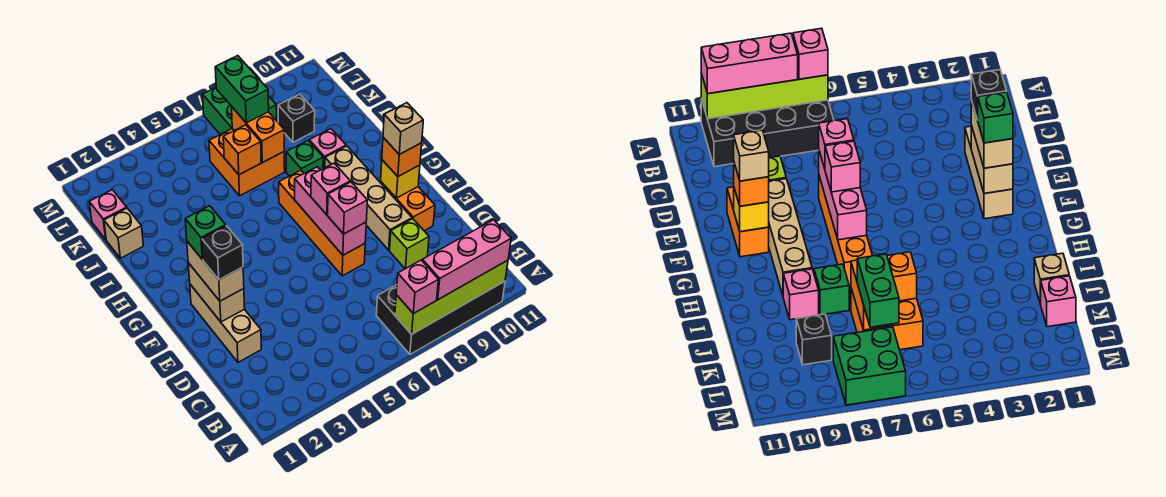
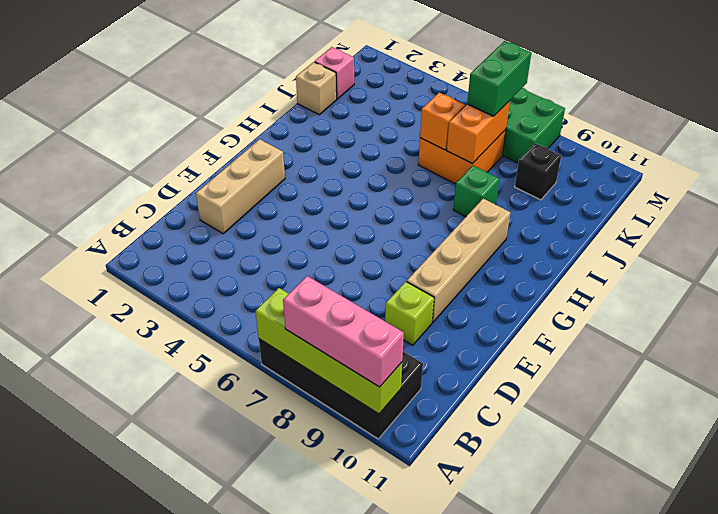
none -> orange brick E7:H7 level 1
none -> orange brick E10:F10 level 1
none -> pink brick I9 level 1

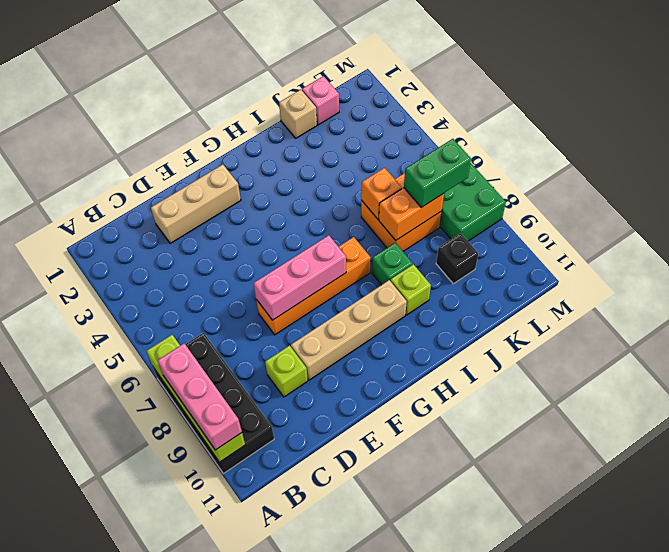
lime brick I9 level 1 -> pink brick I9 level 1
none -> orange brick E10:F10 level 1
none -> tan brick E2:F2 level 2
none -> yellow brick F10 level 2

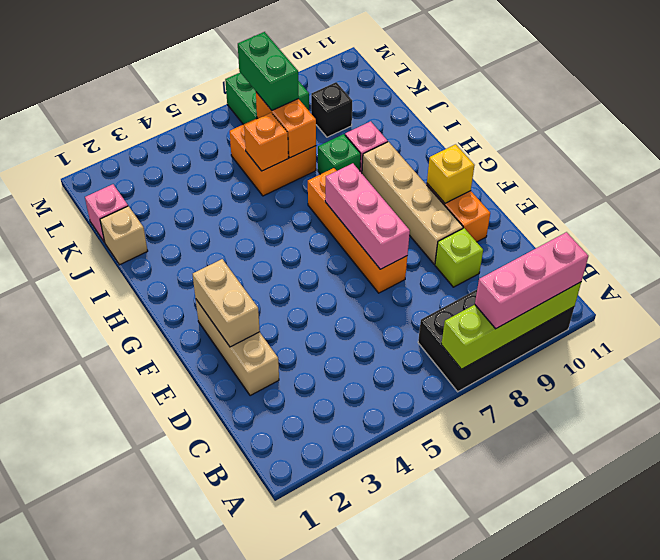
none -> pink brick A7 level 3
none -> tan brick E2:F2 level 3
none -> pink brick E7 level 3

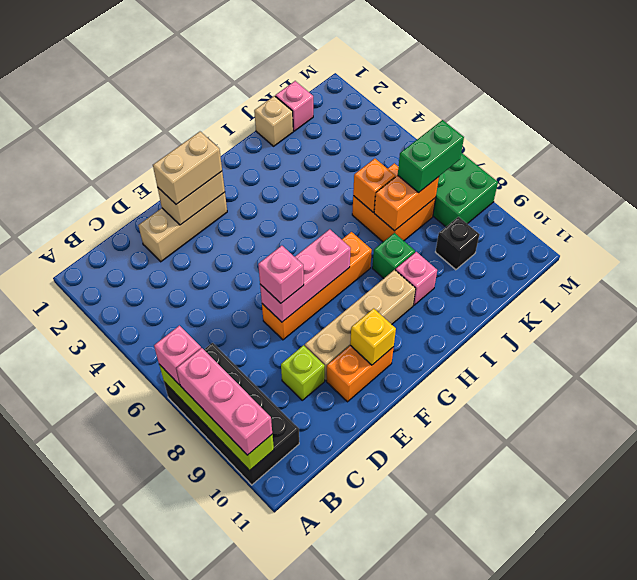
none -> pink brick F7 level 3
none -> orange brick F10 level 3
none -> black brick E2 level 4

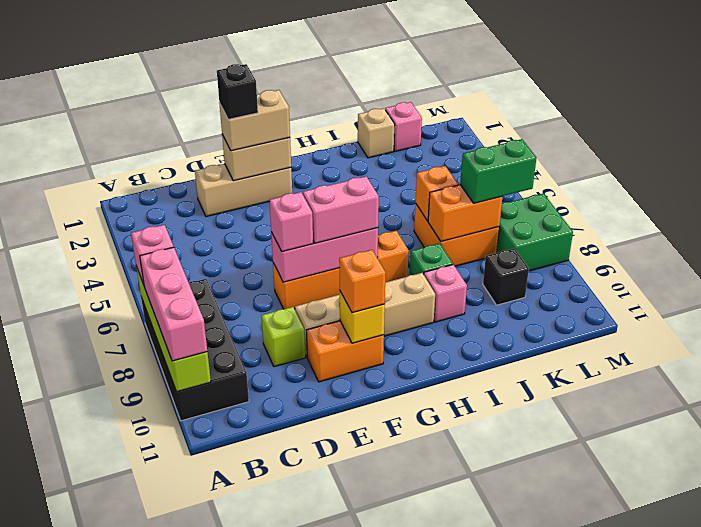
pink brick F7:G7 level 3 -> pink brick F7 level 3
none -> green brick F2 level 4
none -> tan brick F10 level 4

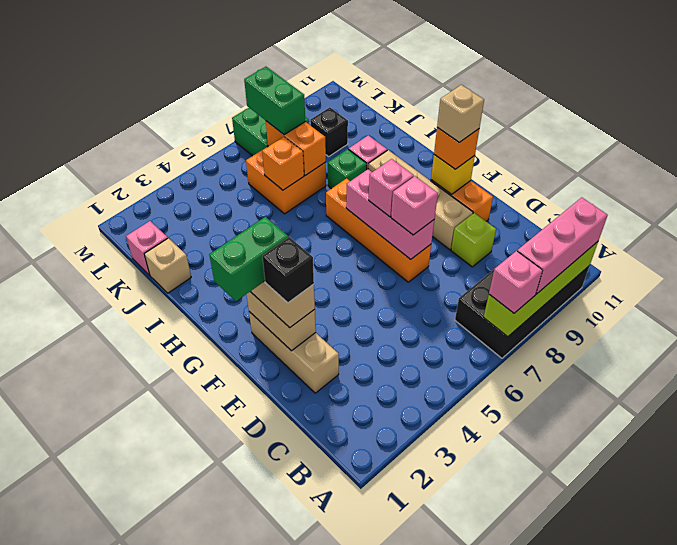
green brick F1:F2 level 4 -> green brick F2 level 4

